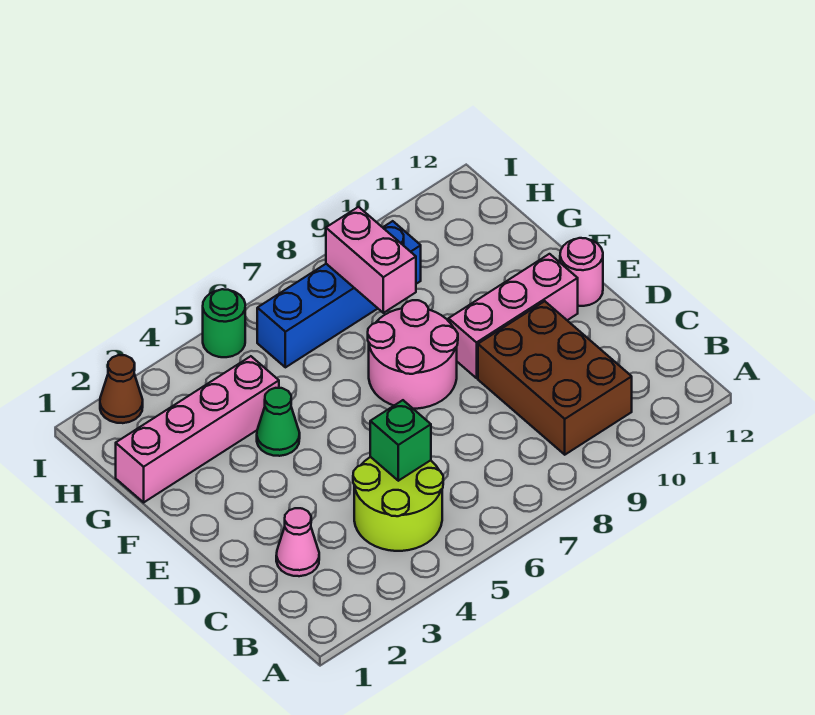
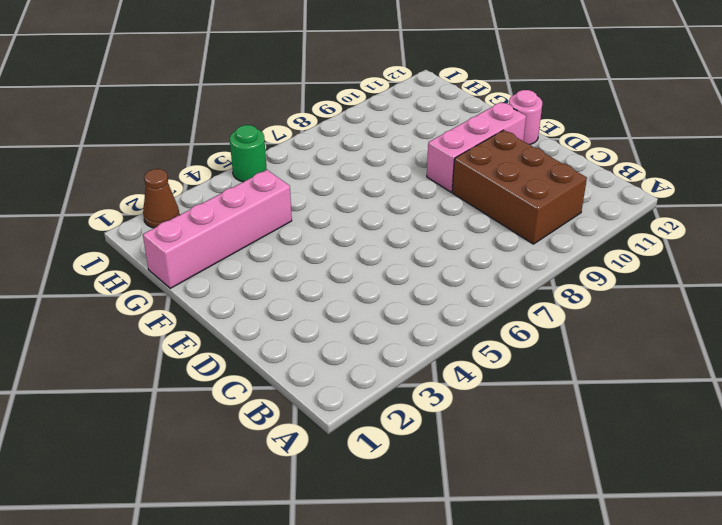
none -> lime round brick B4:C5 level 1
none -> pink cone C2 level 1
none -> pink round brick E7:F8 level 1

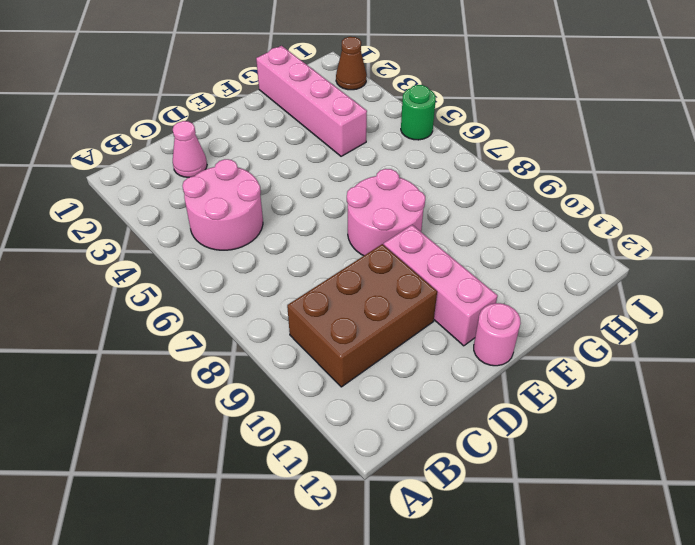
pink round brick B4:C5 level 1 -> lime round brick B4:C5 level 1
none -> green cone F4 level 1
none -> blue brick H6:H9 level 1
none -> green brick C5 level 2

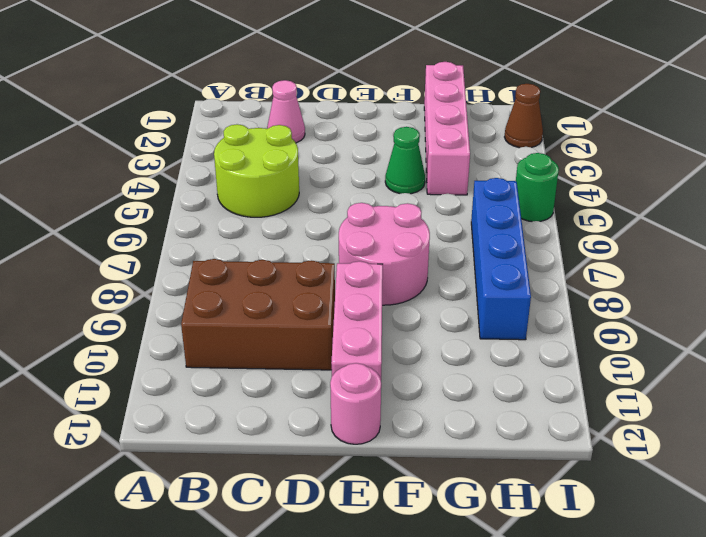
none -> green brick C5 level 2
none -> pink brick G8:H8 level 2

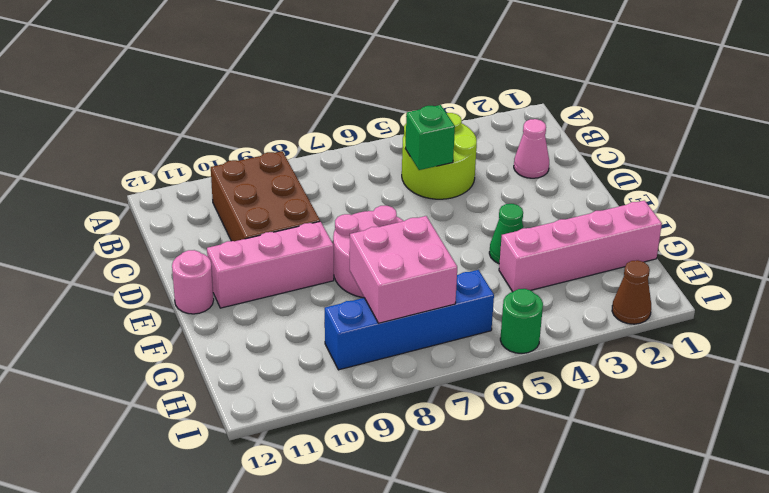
pink brick G7:H8 level 2 -> pink brick G8:H8 level 2

